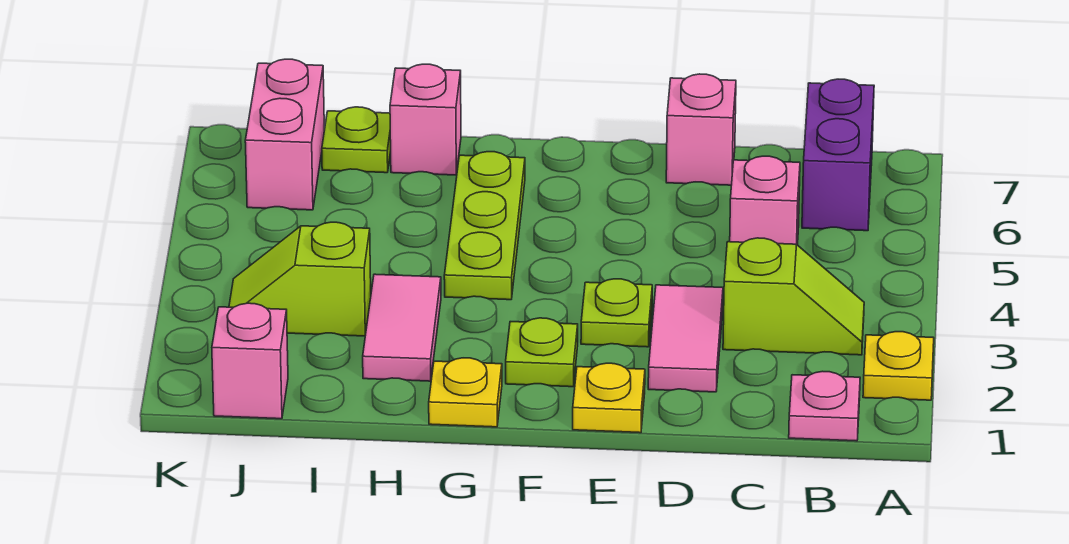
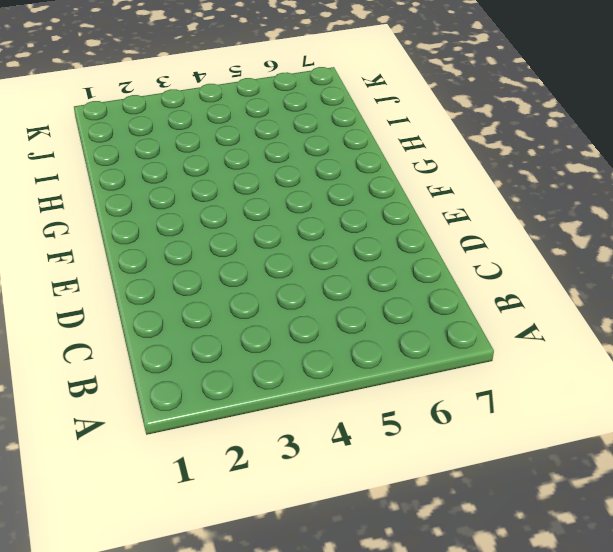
none -> yellow plate A2 level 1
none -> pink plate B1 level 1
none -> lime slope B3:C3 level 1 top C

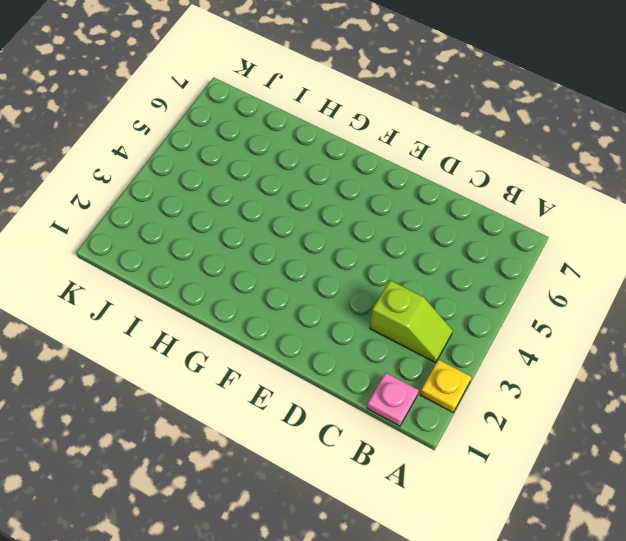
none -> purple brick B6:B7 level 1
none -> pink brick C5 level 1
none -> pink tile D2:D3 level 1

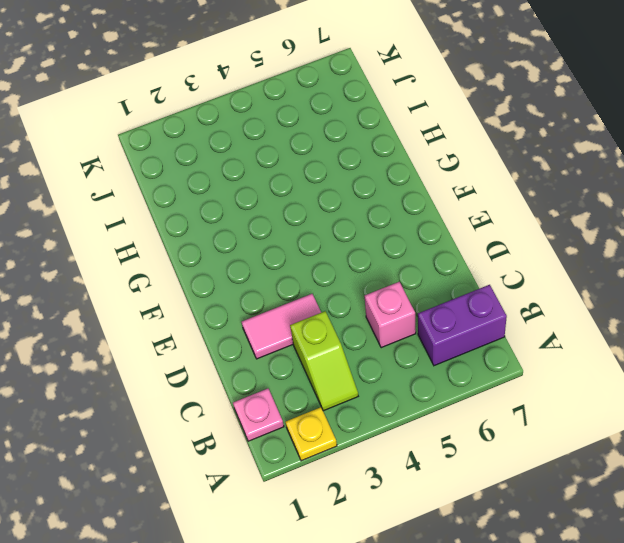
none -> pink brick D7 level 1
none -> yellow plate E1 level 1
none -> lime plate E3 level 1

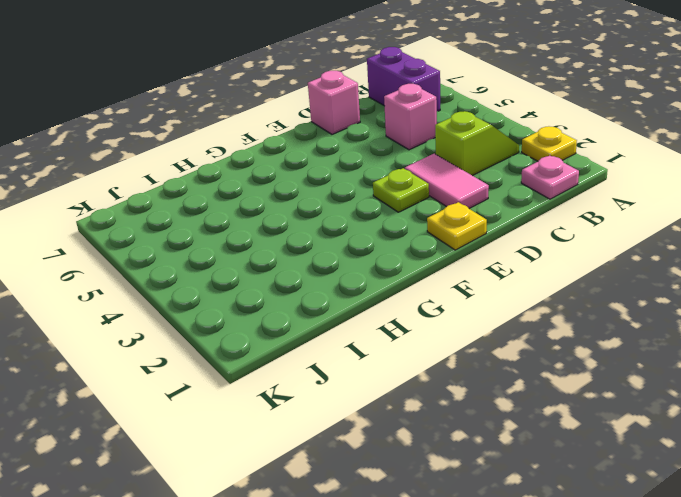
none -> lime plate F2 level 1
none -> yellow plate G1 level 1
none -> lime plate G4:G6 level 1

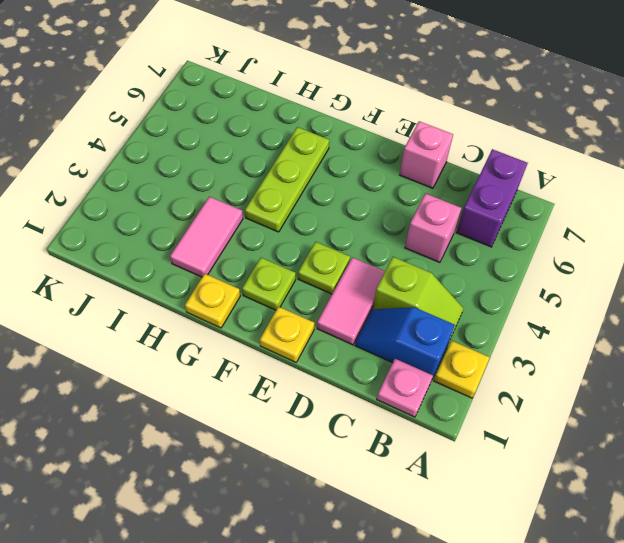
blue slope B2:C2 level 1 top B -> none
none -> pink brick H7 level 1
none -> lime slope I3:J3 level 1 top I
none -> lime plate I7 level 1

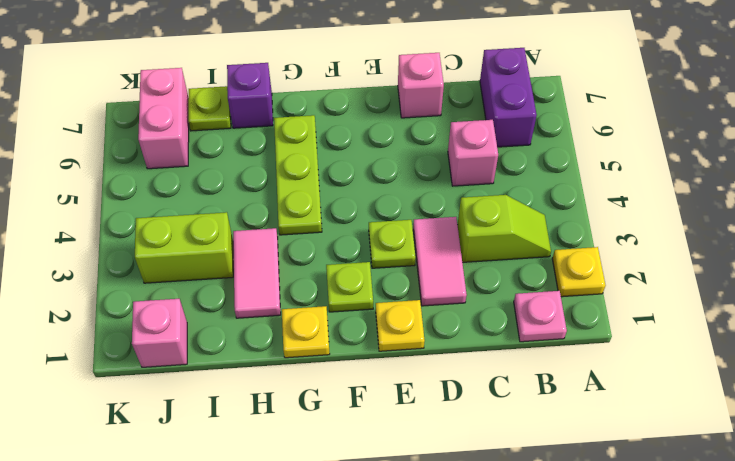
purple brick H7 level 1 -> pink brick H7 level 1
lime brick I3:J3 level 1 -> lime slope I3:J3 level 1 top I

